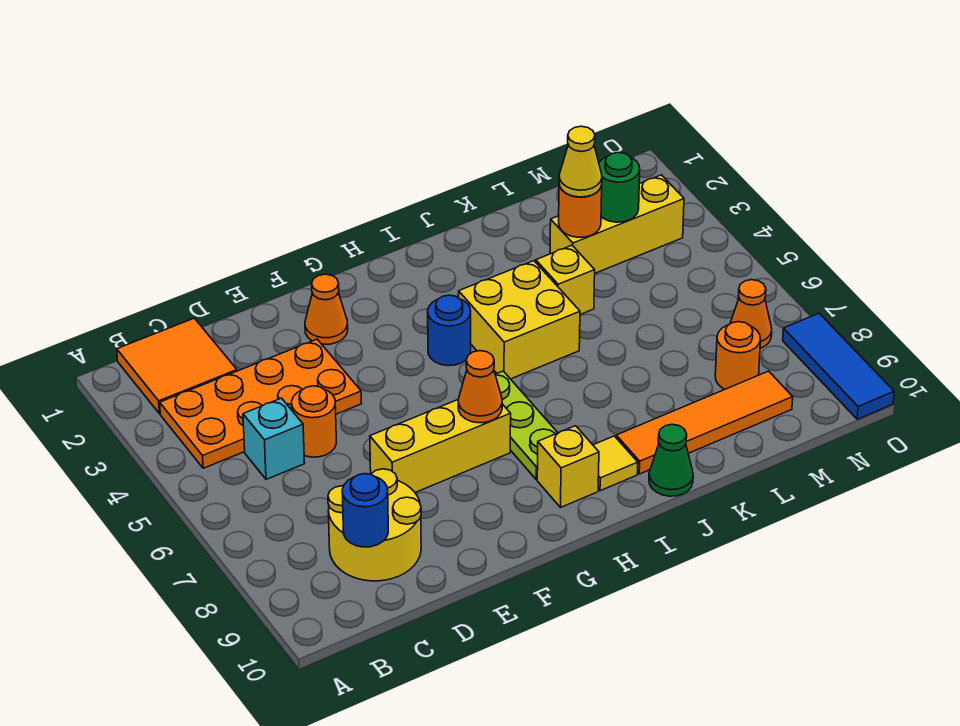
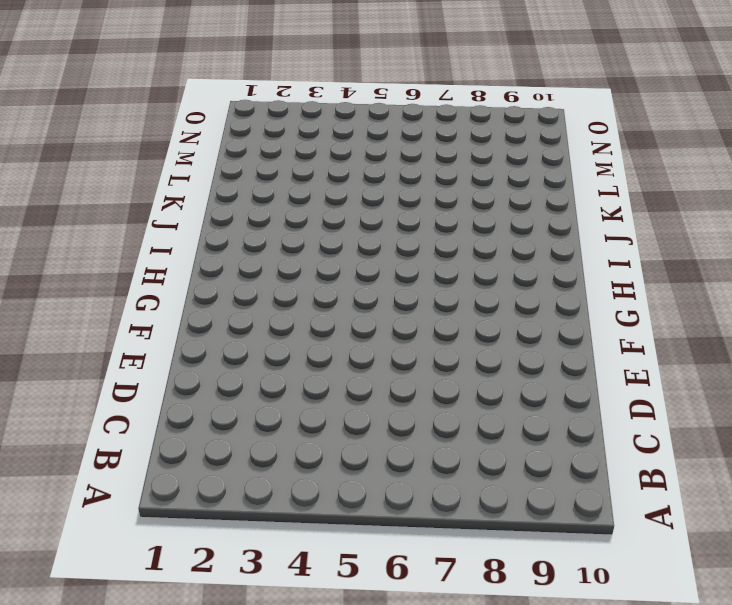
none -> orange tile B1:C2 level 1
none -> orange plate B3:E4 level 1
none -> cyan brick C5 level 1

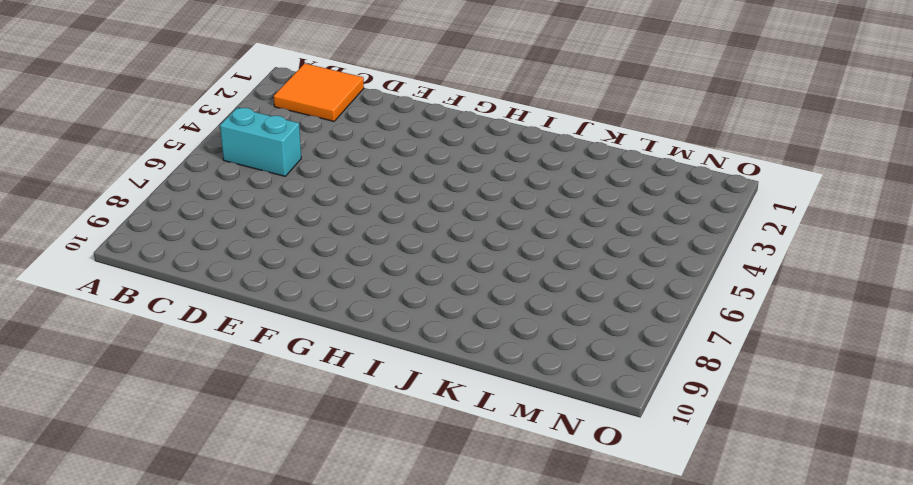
cyan brick B5:C5 level 1 -> cyan brick C5 level 1
none -> orange plate B3:E4 level 1
none -> yellow round brick C8:D9 level 1
none -> orange round brick D5 level 1

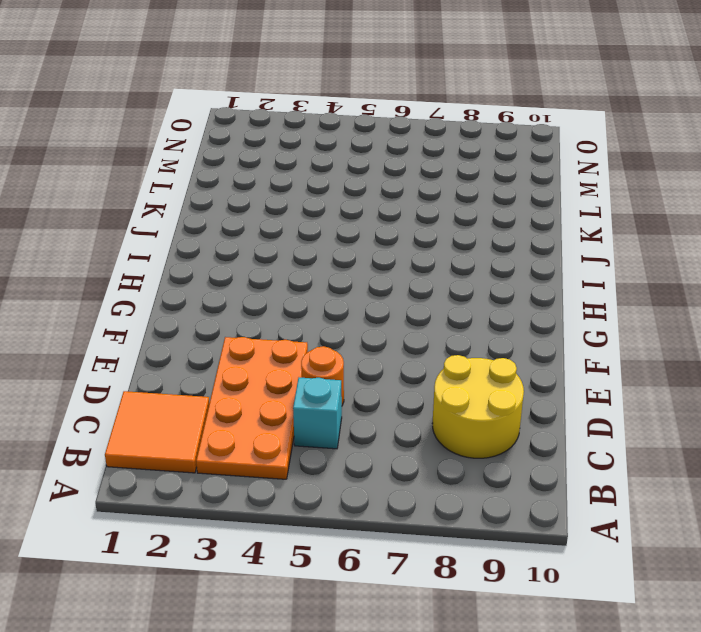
none -> yellow brick E7:G7 level 1
none -> orange cone F2 level 1
none -> blue round brick H4 level 1

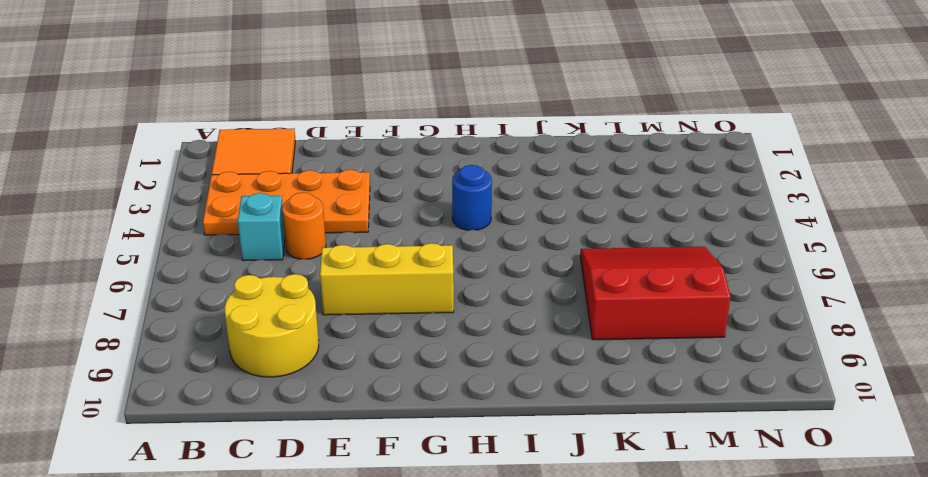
red slope K6:M8 level 1 top 8 -> orange round brick M8 level 1
none -> orange cone F2 level 1
none -> lime plate H6:H8 level 1
none -> yellow brick H9 level 1

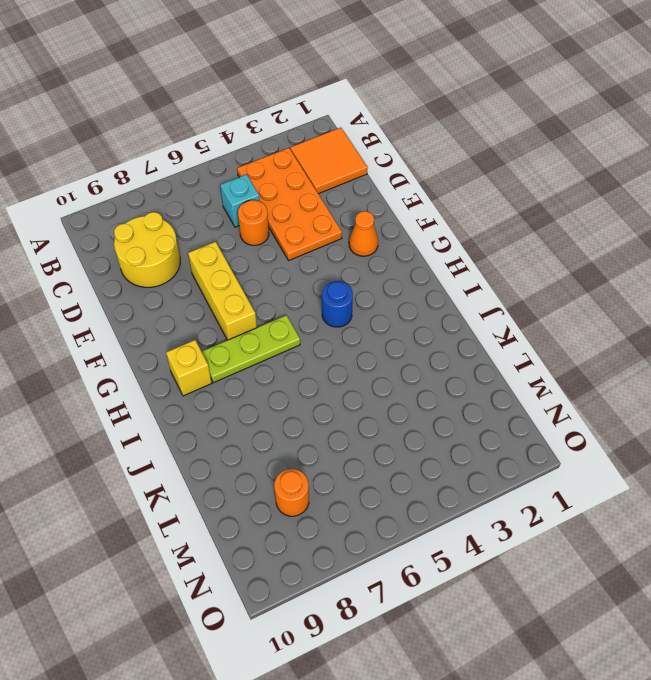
none -> yellow brick I4:J5 level 1
none -> yellow tile I9 level 1
none -> orange tile J9:M9 level 1

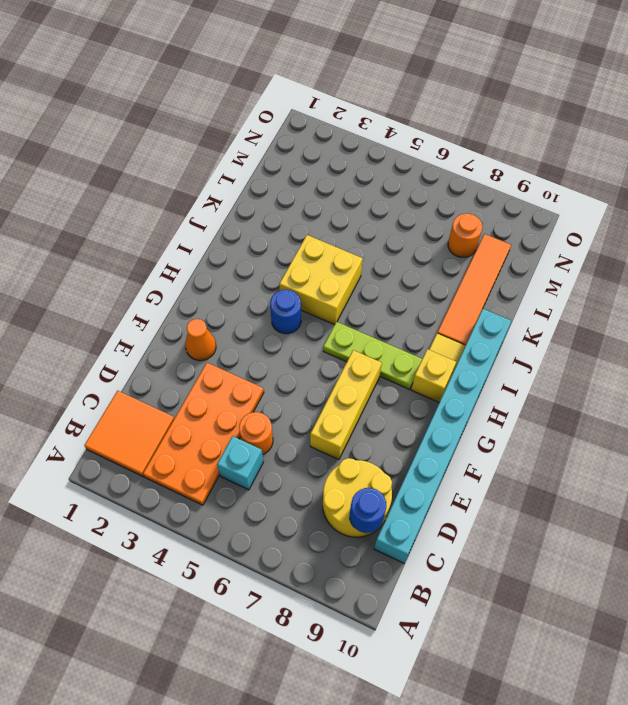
cyan brick C10:J10 level 1 -> green cone J10 level 1
none -> yellow brick K4 level 1
none -> yellow brick L3:N3 level 1
none -> orange cone N7 level 1

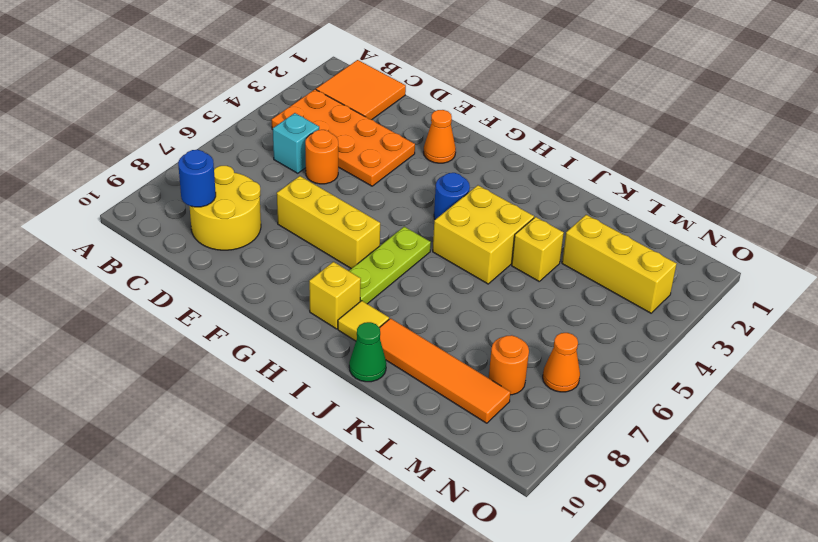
none -> blue tile O8:O10 level 1
none -> orange cone G7 level 2
none -> orange round brick L3 level 2

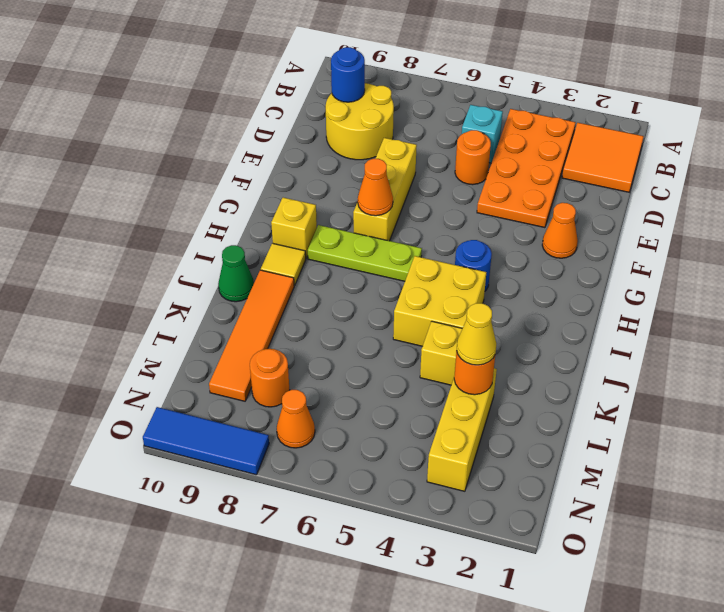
none -> green round brick M3 level 2

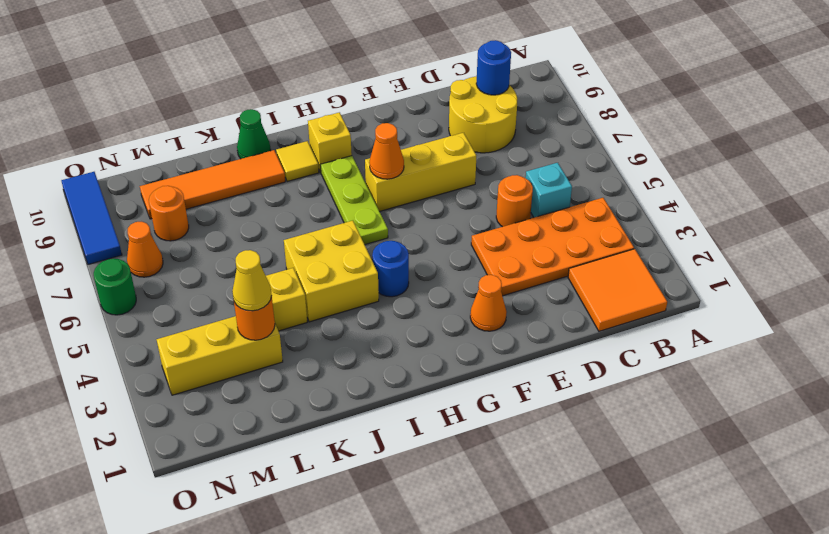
green round brick O6 level 1 -> green round brick M3 level 2

